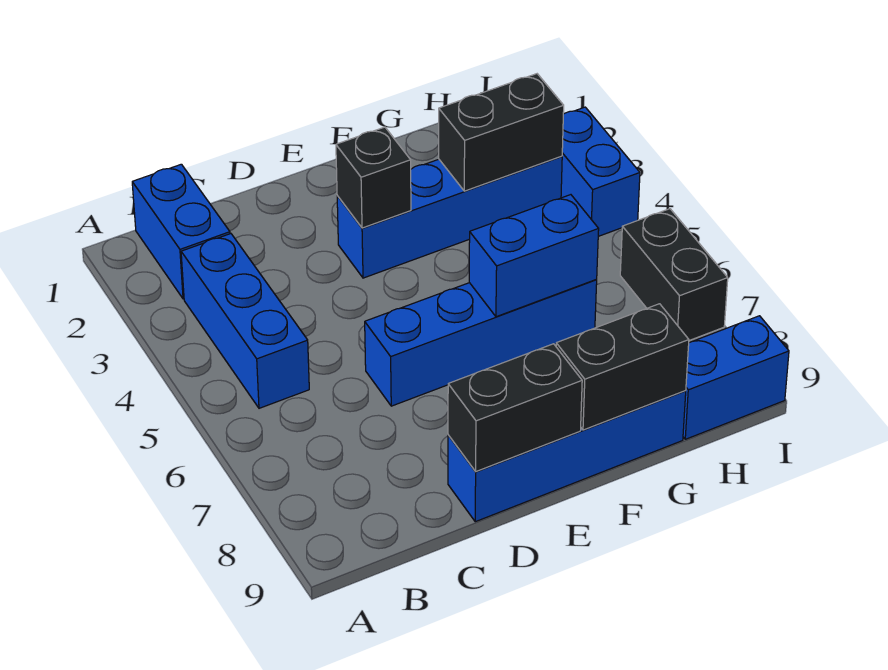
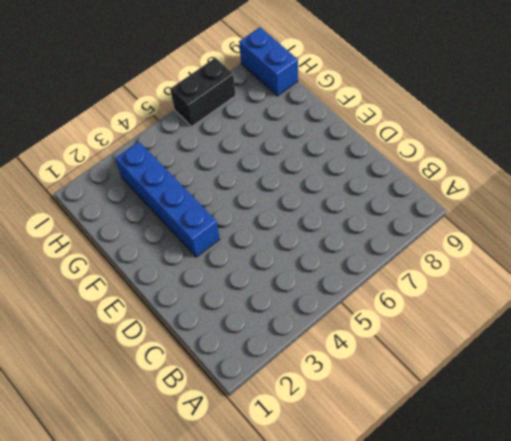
none -> blue brick B1:B2 level 1
none -> blue brick B3:B5 level 1
none -> blue brick D6:G6 level 1

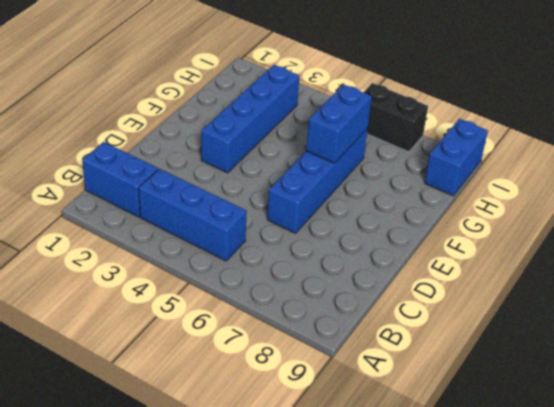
none -> blue brick D9:G9 level 1
none -> blue brick I3:I4 level 1
none -> black brick D9:E9 level 2

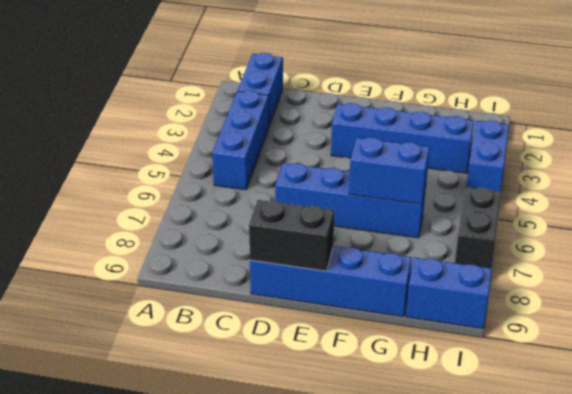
none -> black brick E3 level 2
none -> black brick F9:G9 level 2
none -> black brick G3:H3 level 2

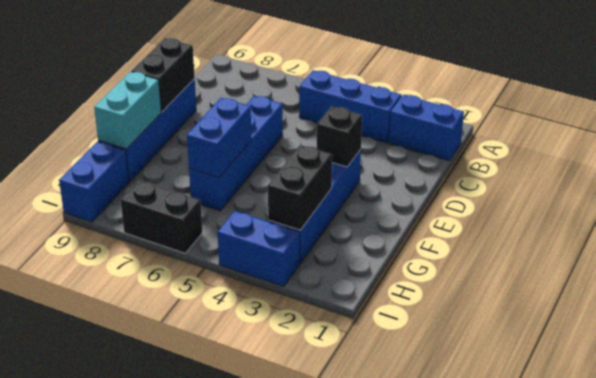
cyan brick F9:G9 level 2 -> black brick F9:G9 level 2

